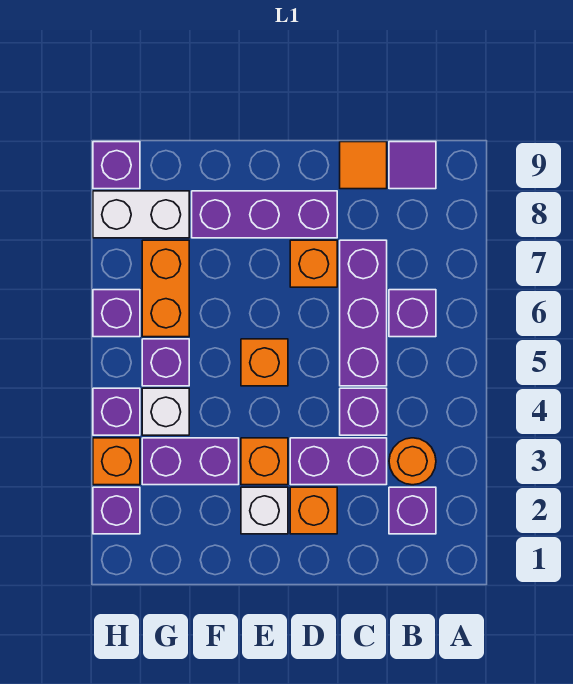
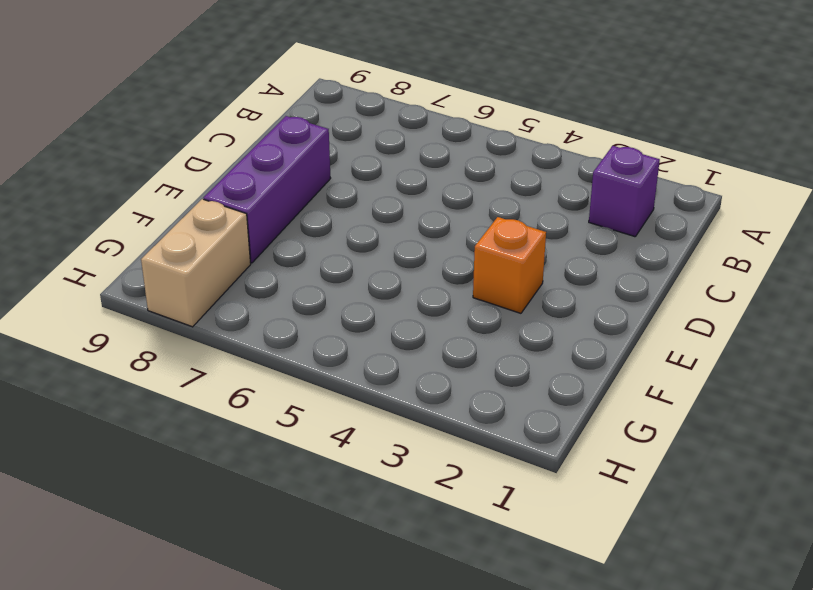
tan brick G8:H8 level 1 -> white brick G8:H8 level 1
none -> orange round brick B3 level 1
none -> purple brick B6 level 1
none -> purple tile B9 level 1

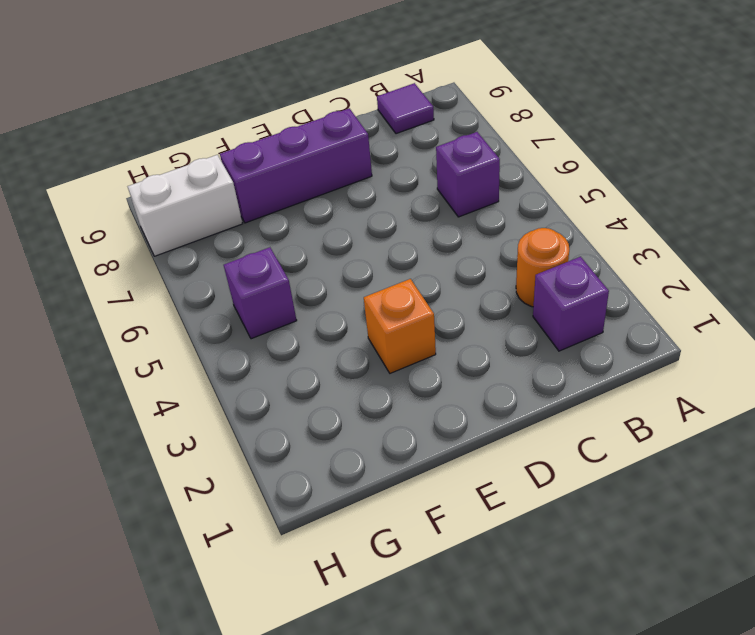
none -> purple brick C3:D3 level 1
none -> purple brick C4 level 1
none -> purple brick C5:C7 level 1

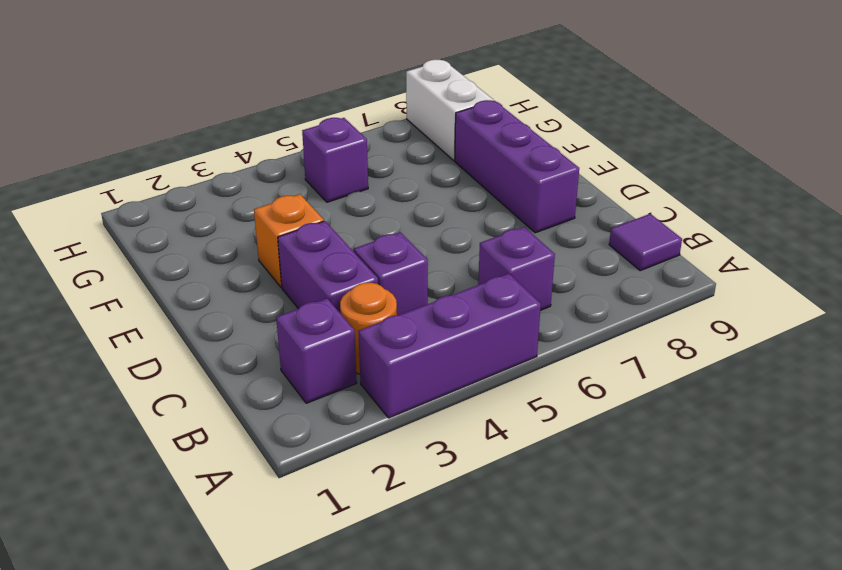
purple brick A3:A5 level 1 -> purple brick C5:C7 level 1
none -> orange tile C9 level 1
none -> orange brick D2 level 1
none -> orange brick D7 level 1

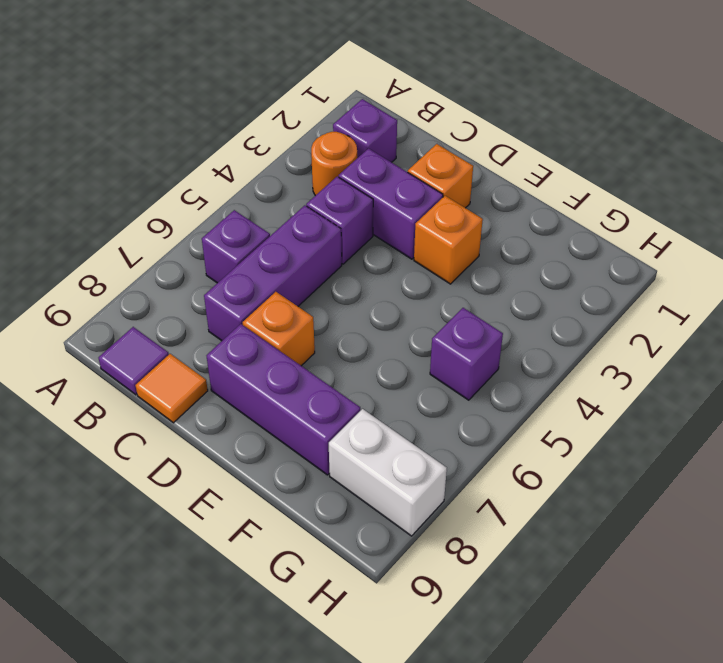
none -> white brick E2 level 1
none -> orange brick E5 level 1
none -> purple brick F3:G3 level 1

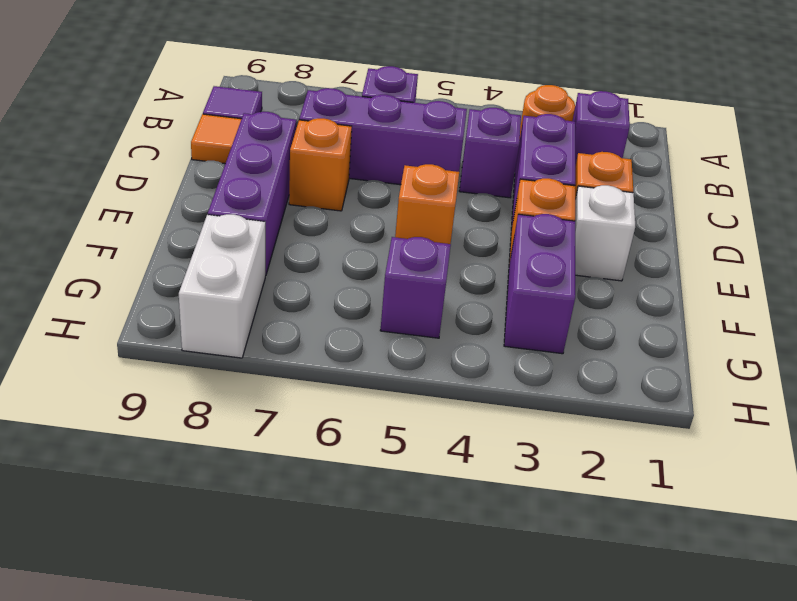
none -> white brick G4 level 1
none -> orange brick G6:G7 level 1
none -> purple brick H2 level 1

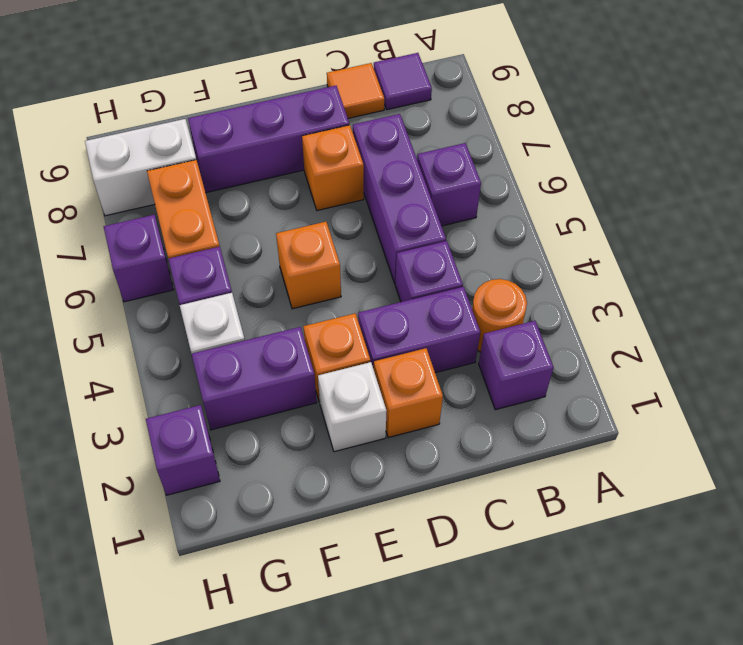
none -> orange brick H3 level 1
none -> purple brick H4 level 1
none -> purple brick H9 level 1

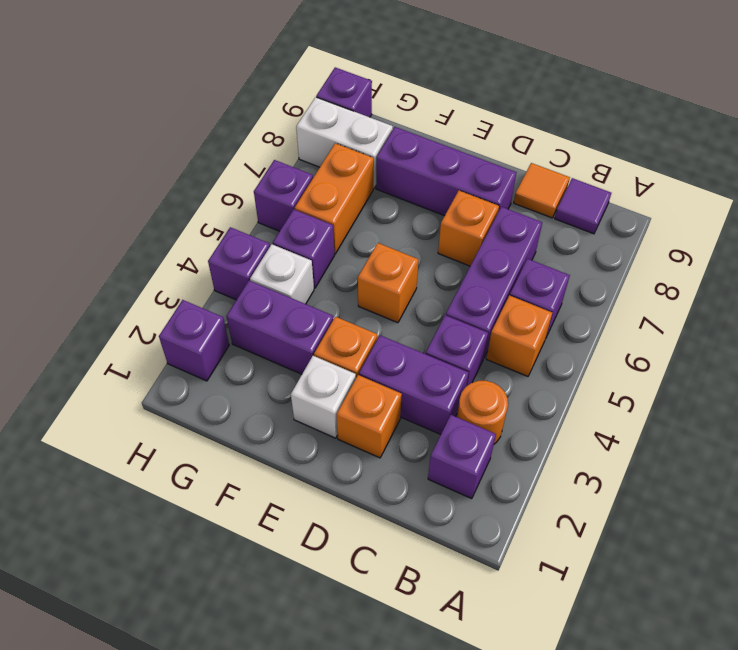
orange brick B5 level 1 -> orange brick H3 level 1

